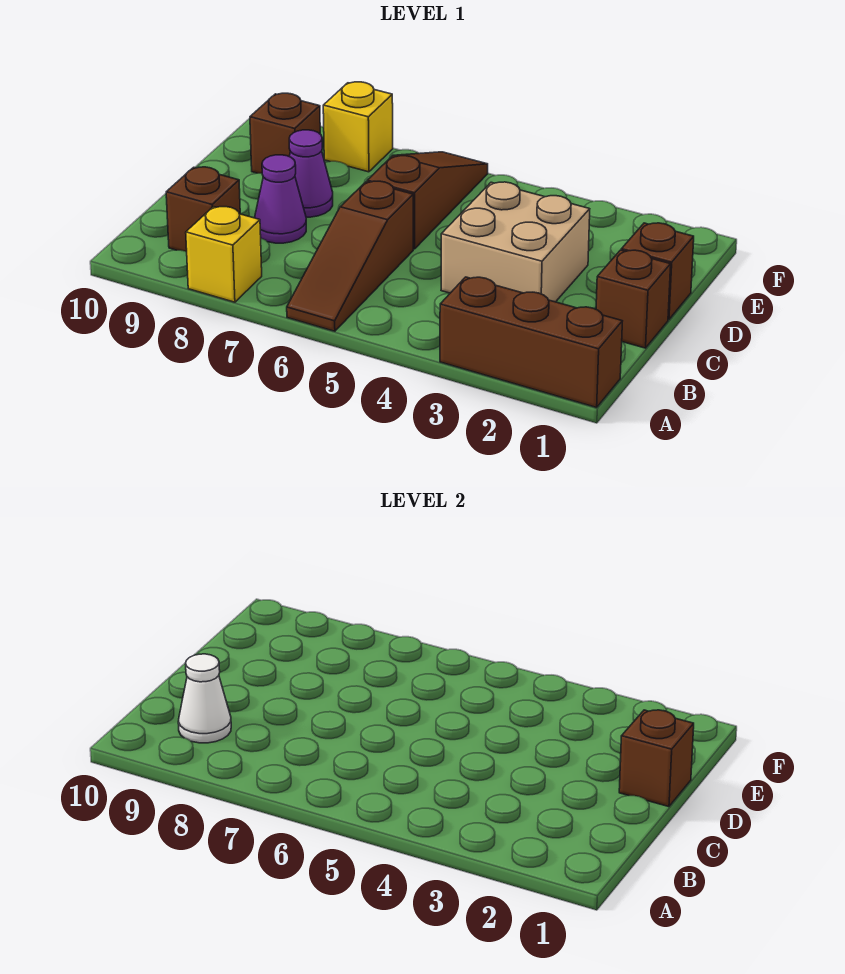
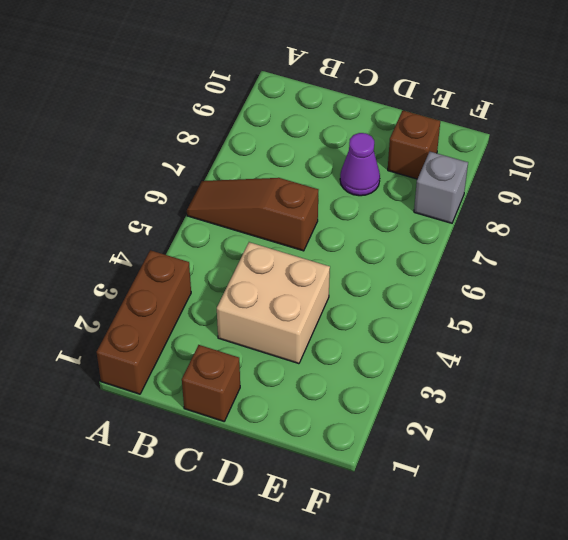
grey brick F8 level 1 -> yellow brick F8 level 1
none -> yellow brick A8 level 1
none -> brown brick B9 level 1
none -> purple cone C8 level 1

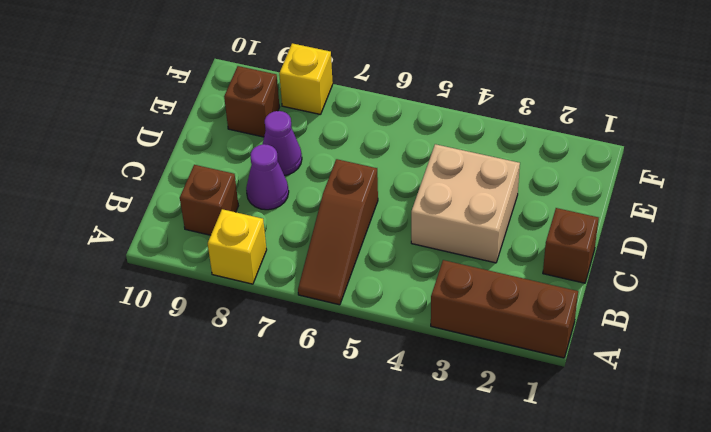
none -> brown brick D1 level 1
none -> brown slope D6:F6 level 1 top D
none -> white cone B9 level 2

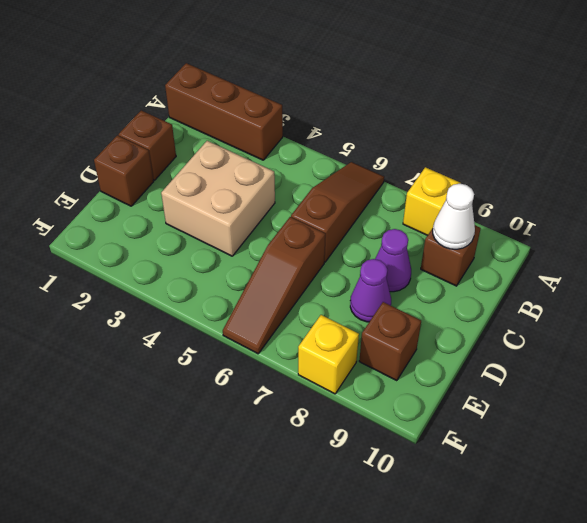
none -> brown brick D1 level 2

